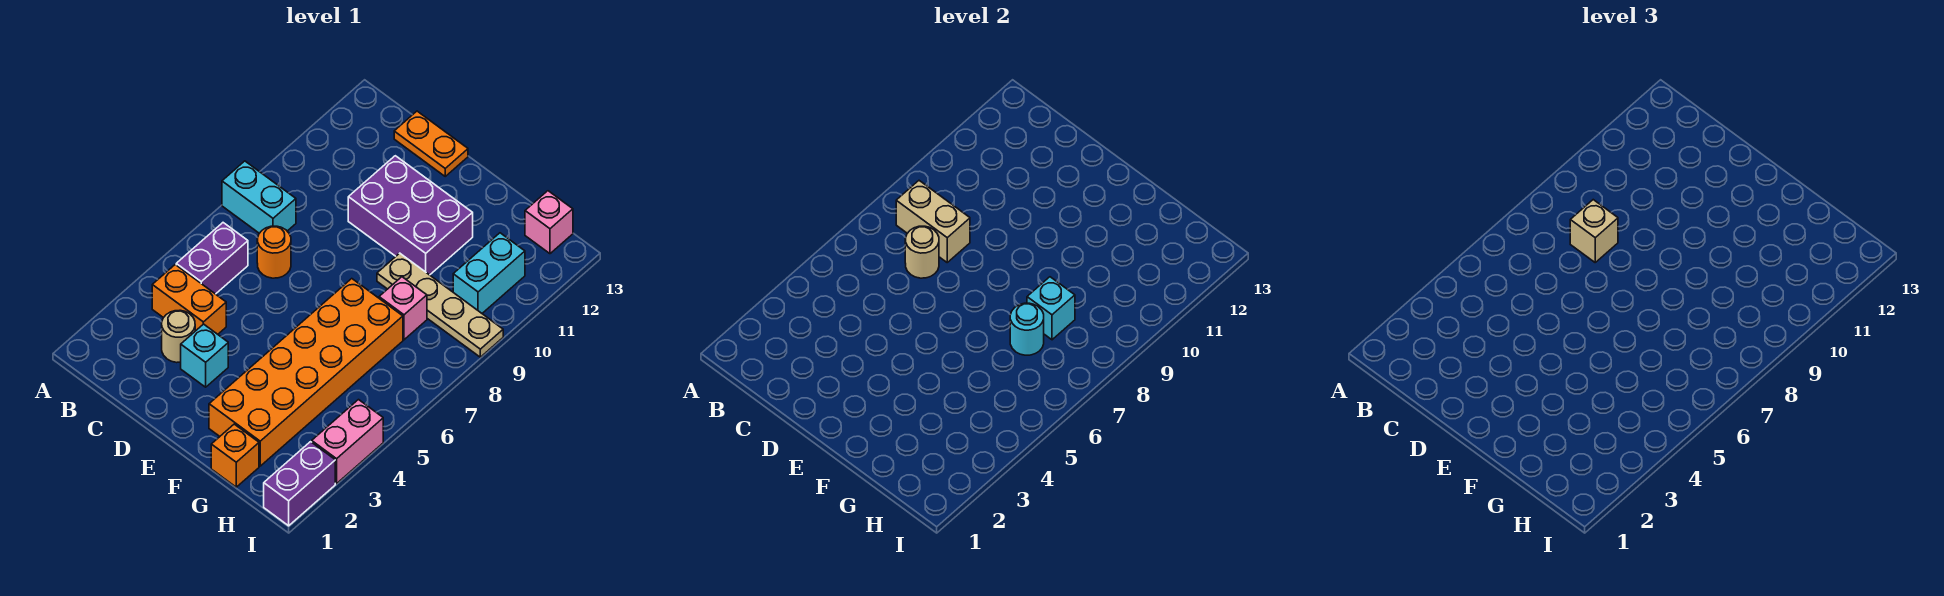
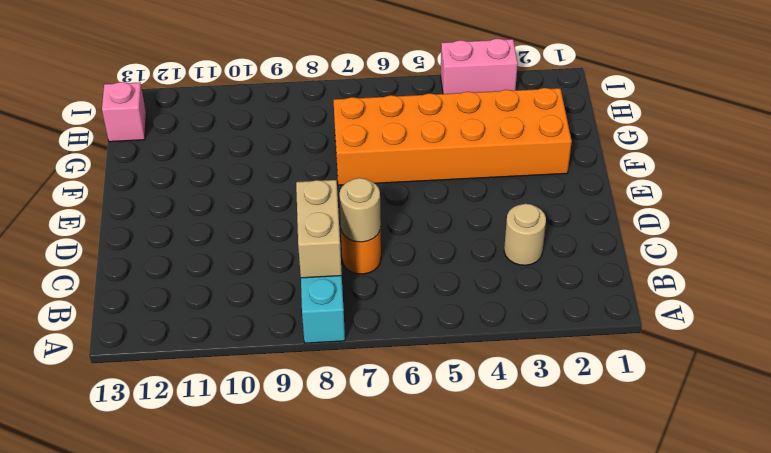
none -> orange brick B4:C4 level 1
none -> purple brick B5:B6 level 1
none -> orange plate C13:D13 level 1

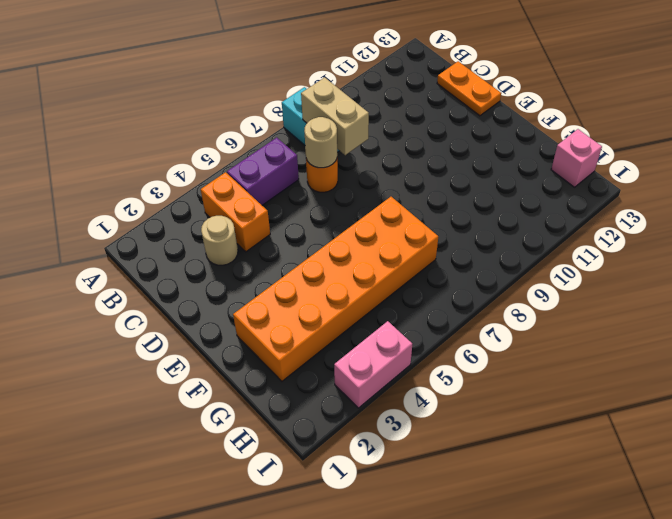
none -> cyan brick D3 level 1
none -> purple brick D10:F11 level 1
none -> tan plate F9:I9 level 1

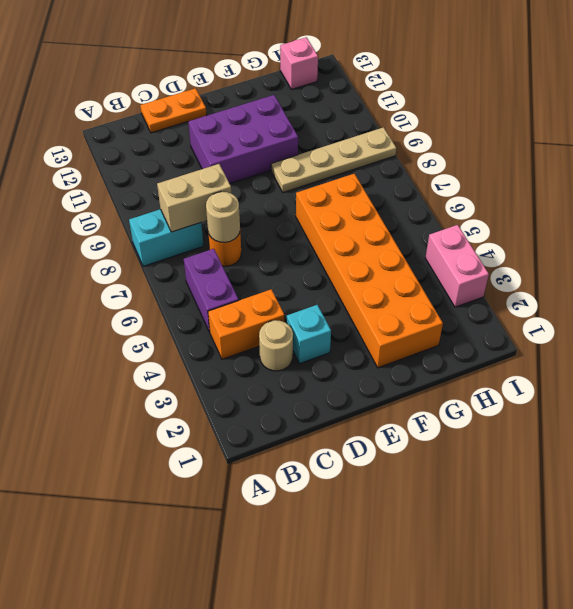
none -> orange brick G1 level 1
none -> pink brick G8 level 1
none -> cyan brick H10:H11 level 1

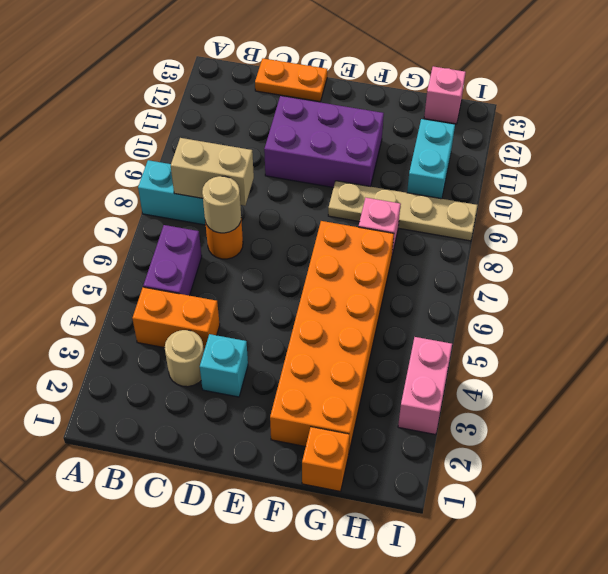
none -> purple brick I1:I2 level 1
none -> cyan round brick G7 level 2
none -> cyan brick G8 level 2

